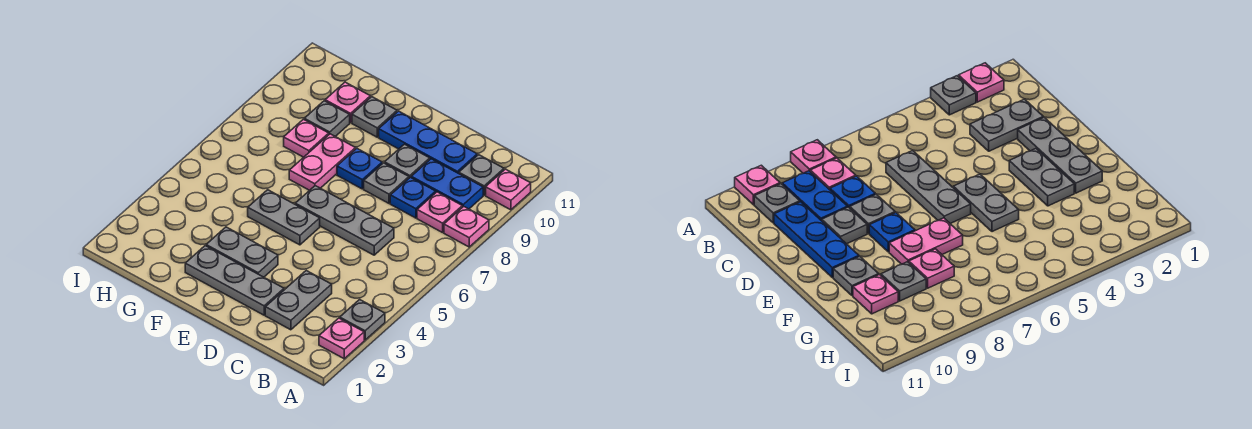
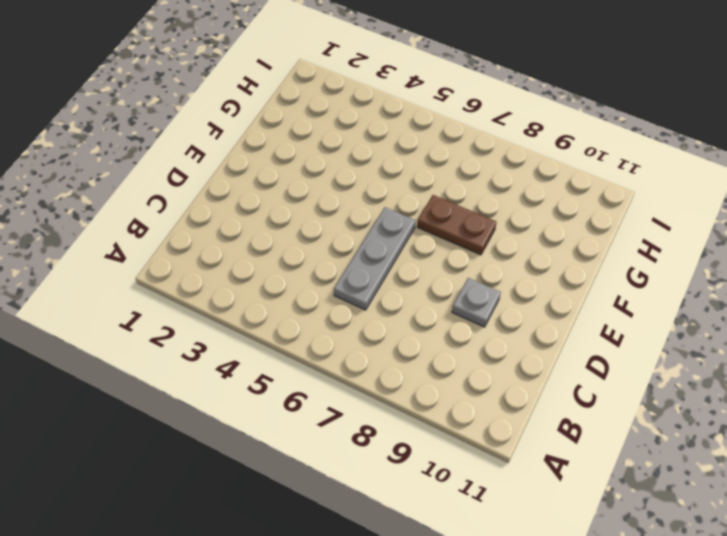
brown plate F7:F8 level 1 -> pink plate F7:F8 level 1
none -> pink plate A2 level 1
none -> grey plate A3 level 1
none -> pink plate A8 level 1

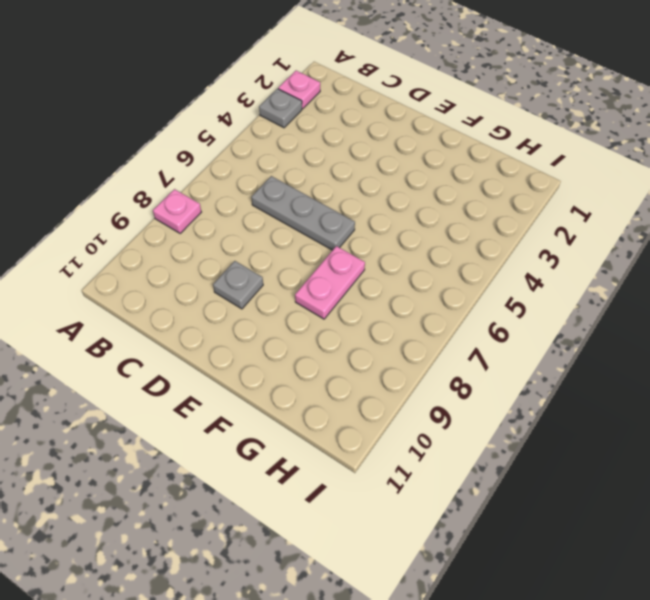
none -> pink plate A10 level 1
none -> pink plate B8 level 1
none -> blue plate B9:C9 level 1

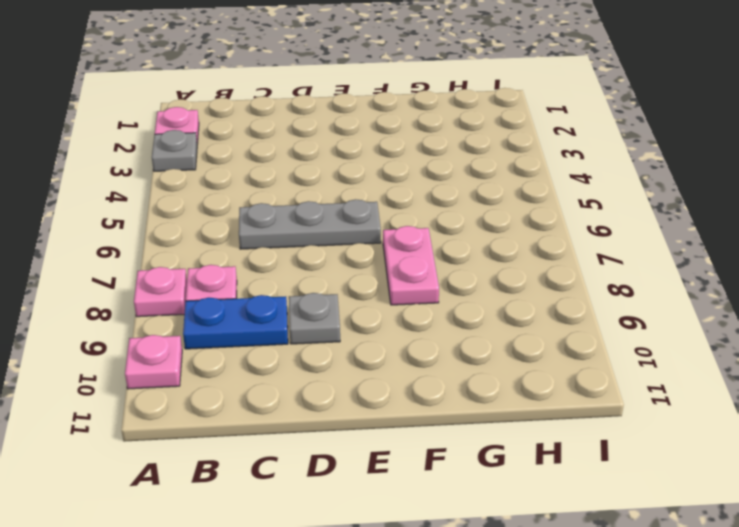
none -> grey plate B10 level 1
none -> grey plate C2:C3 level 1
none -> blue plate C8 level 1

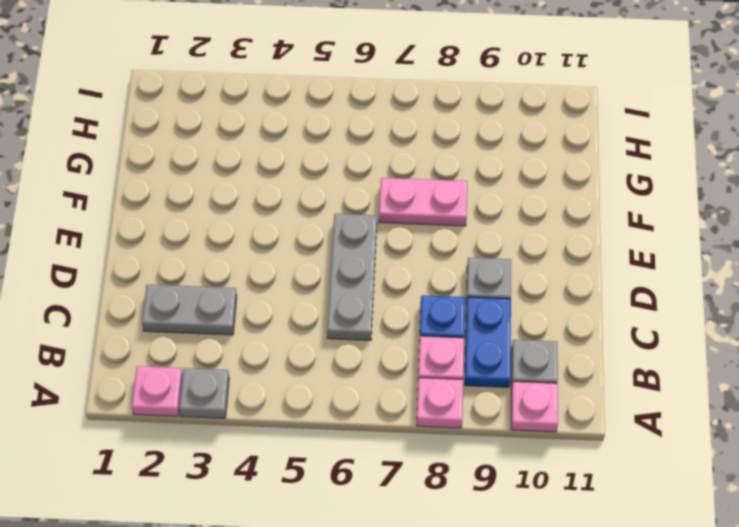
none -> blue plate C10:E10 level 1
none -> grey plate D2:F2 level 1
none -> grey plate D8 level 1

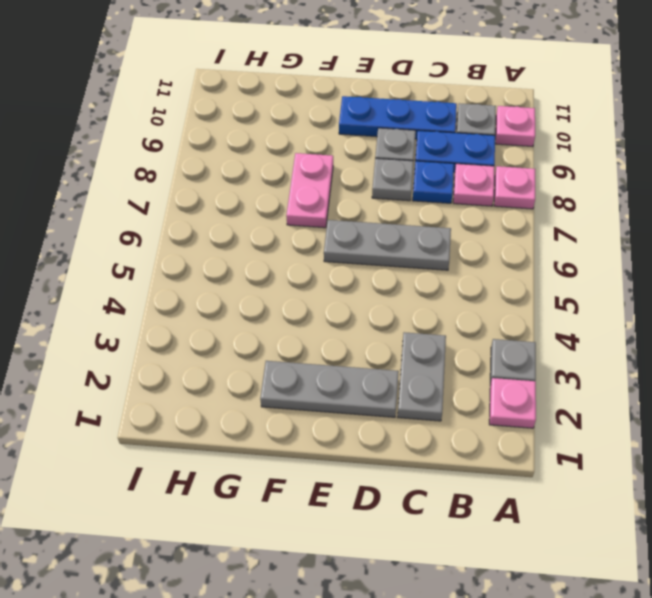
none -> grey plate E3:F3 level 1
none -> grey plate E5:F5 level 1
none -> blue plate E8 level 1

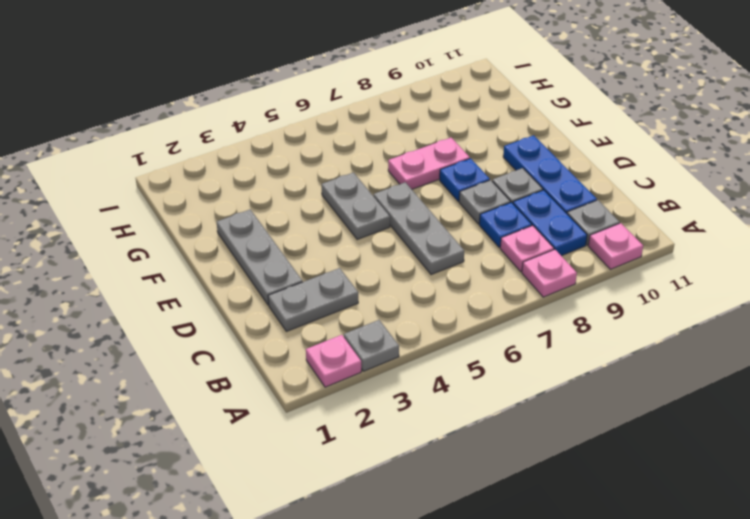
none -> grey plate E3:F3 level 1
none -> grey plate F10 level 1
none -> pink plate G8 level 1

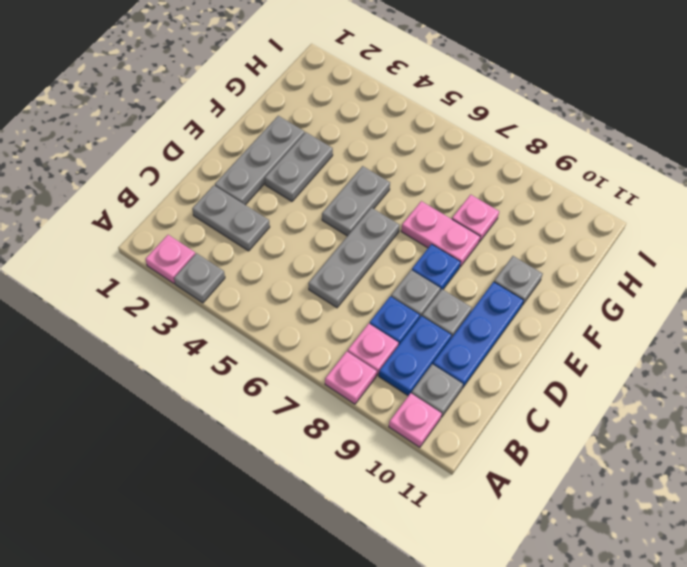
none -> grey plate G9 level 1
none -> pink plate G10 level 1

